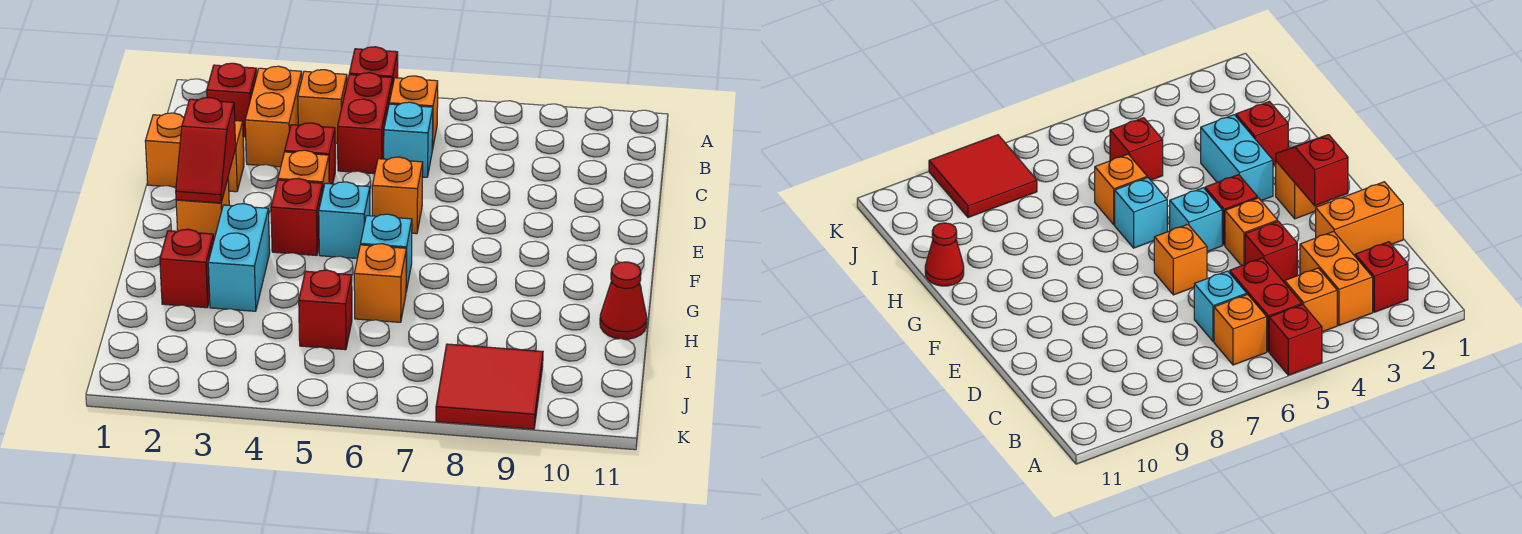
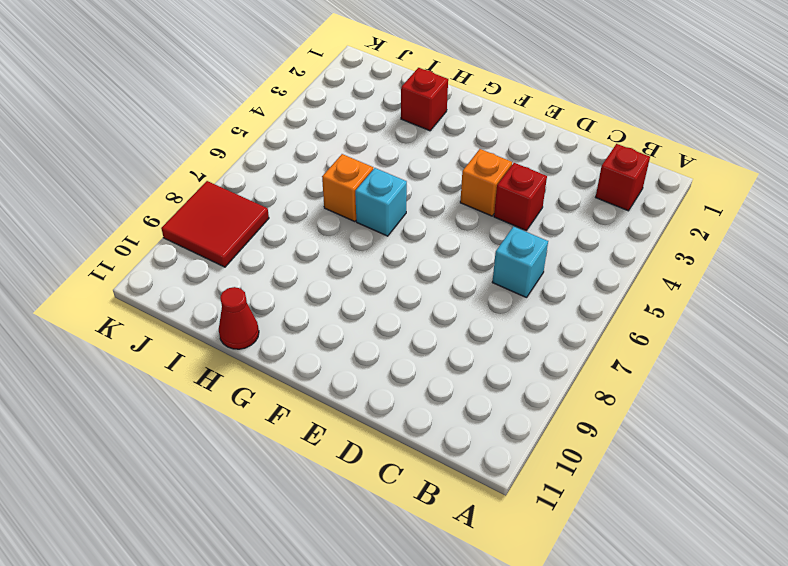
none -> red brick A5 level 1
none -> orange brick B3:C3 level 1
none -> orange brick B4 level 1

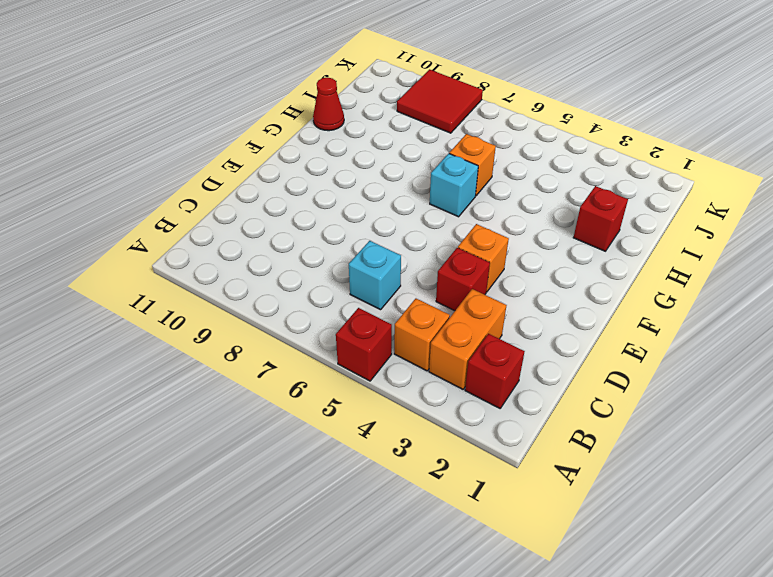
none -> red brick B5:C5 level 1
none -> orange brick B6 level 1
none -> orange brick D1:D2 level 1

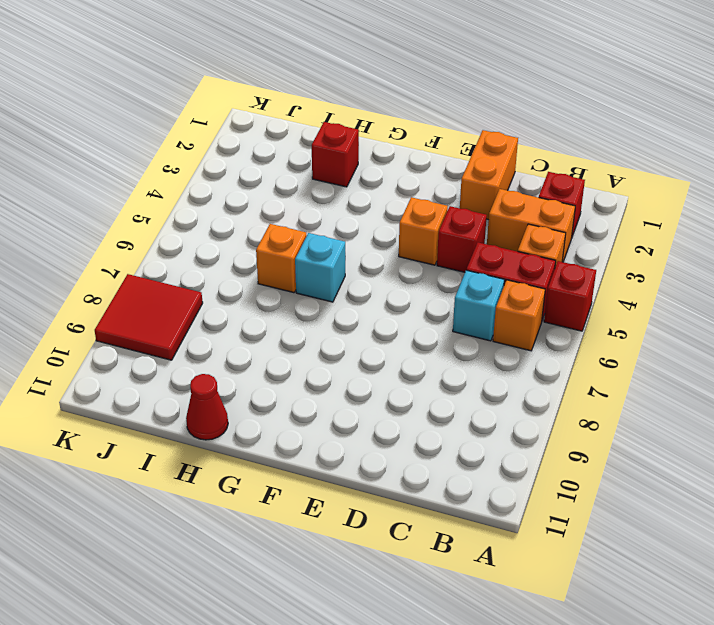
none -> orange brick E6 level 1
none -> orange brick F2 level 1
none -> red brick F4 level 1

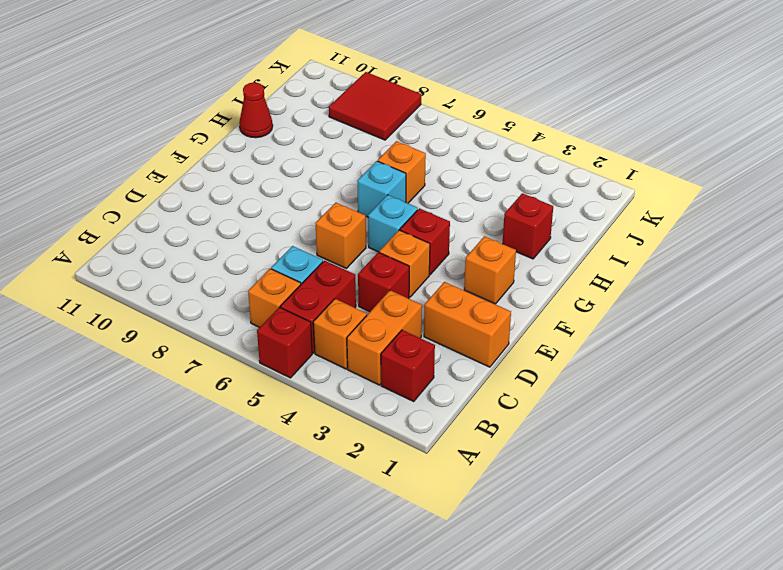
none -> cyan brick G3:H3 level 1
none -> red brick I5 level 1
none -> red slope E2:F2 level 2 top E

